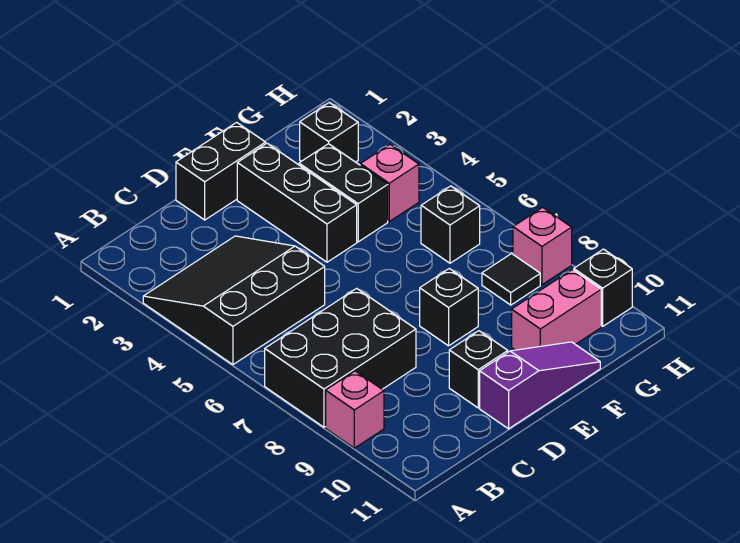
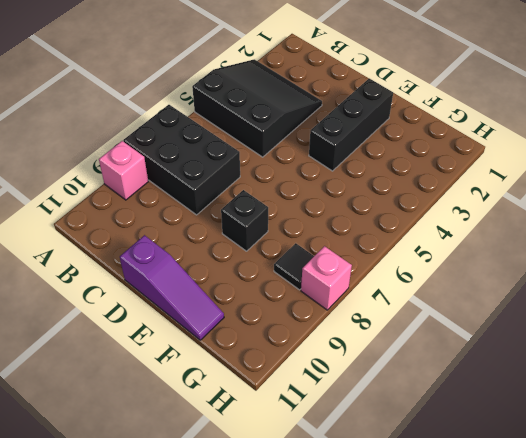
none -> black brick D1:E1 level 1
none -> black brick D10 level 1
none -> black brick F3:F4 level 1

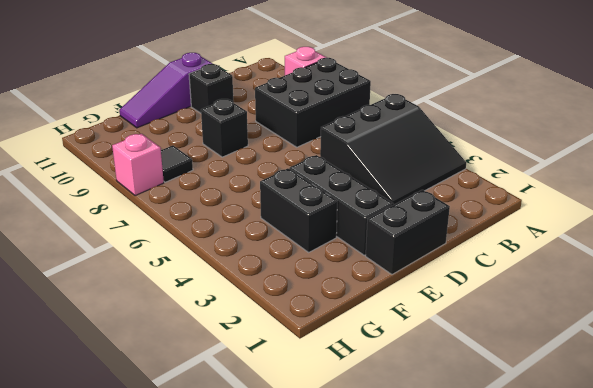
none -> pink brick F10:G10 level 1
none -> black brick G2 level 1
none -> pink brick G4 level 1

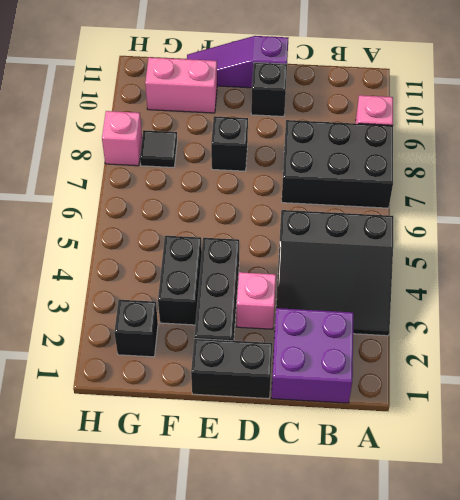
purple brick B1:C2 level 1 -> none
pink brick D3 level 1 -> pink brick G4 level 1
none -> black brick G6 level 1
none -> black brick H10 level 1

